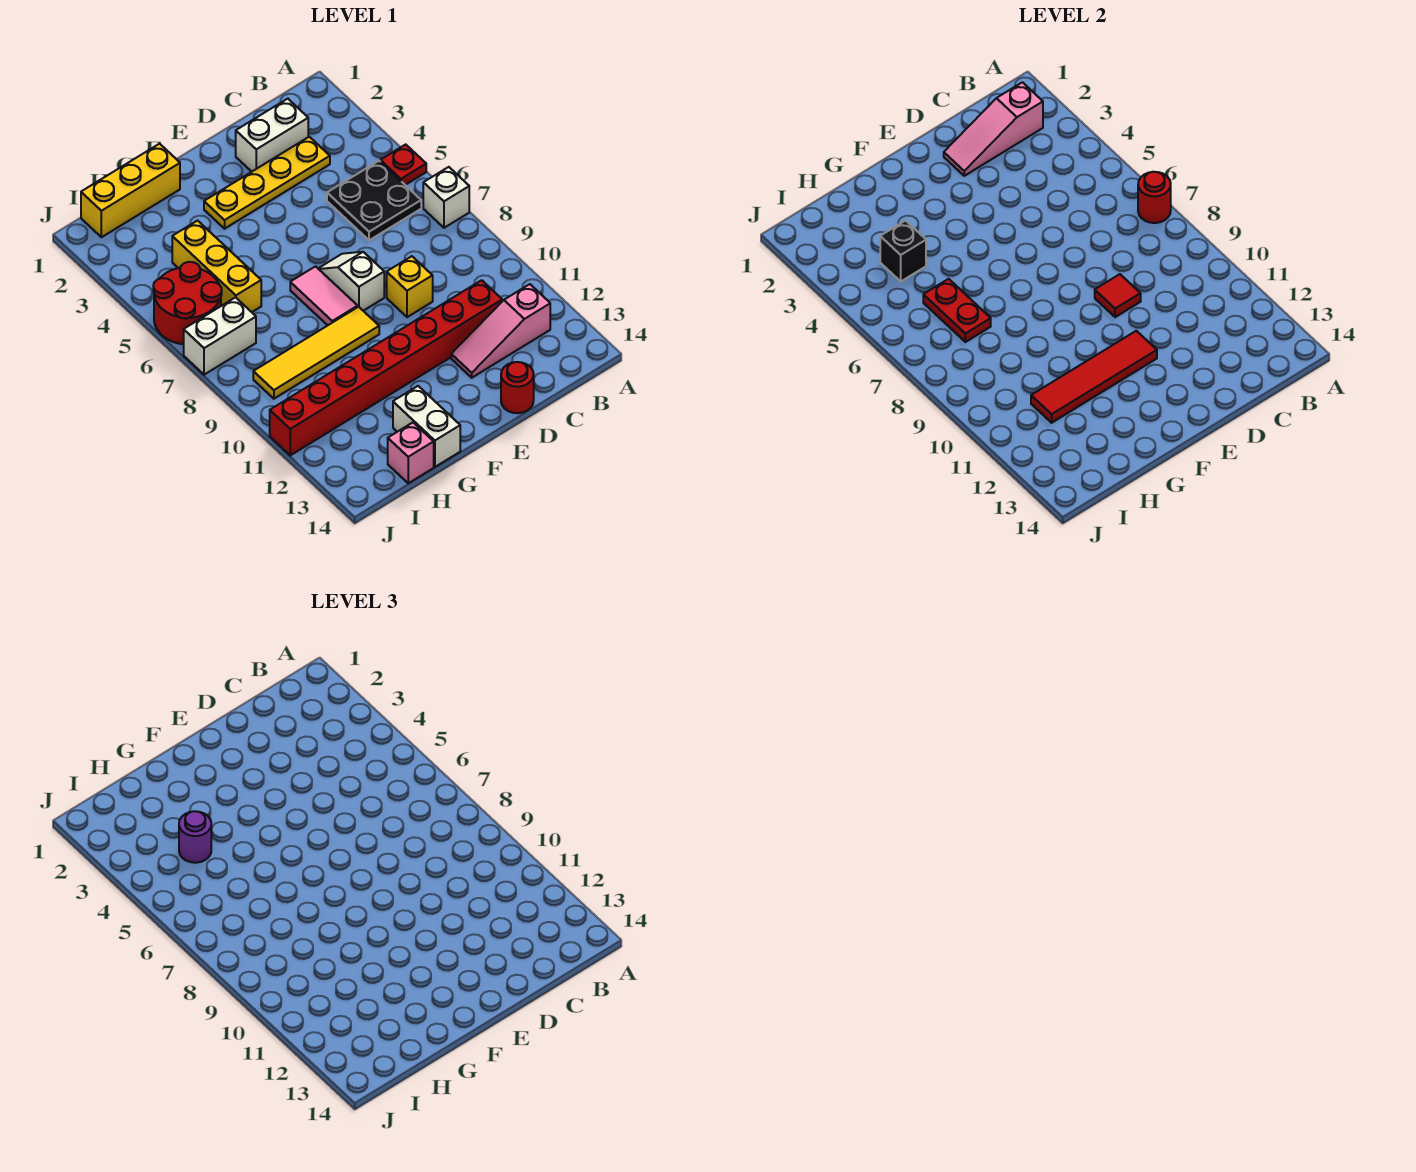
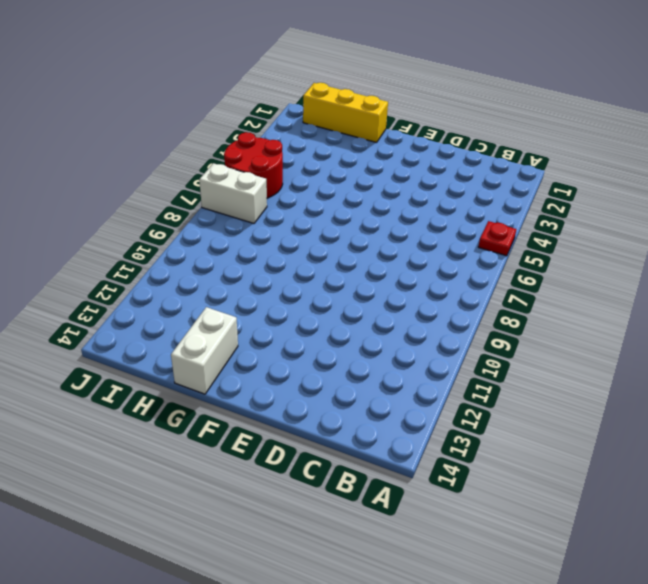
none -> white brick A7 level 1
none -> black plate B5:C6 level 1
none -> pink slope B12:D12 level 1 top B

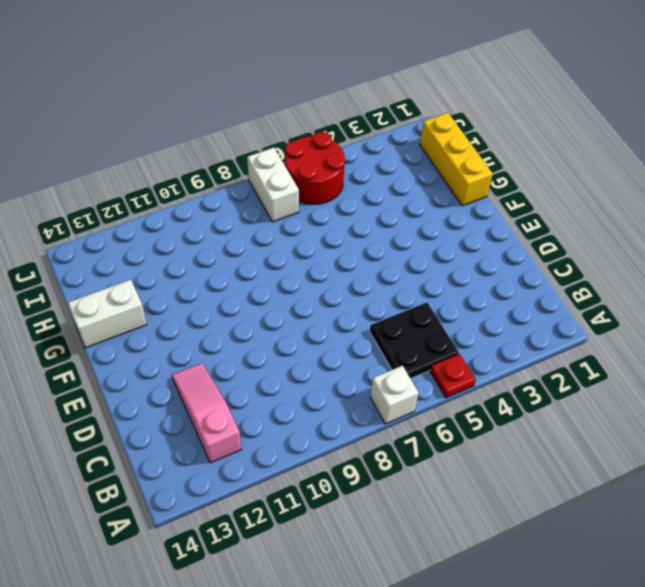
none -> white brick C2:D2 level 1
none -> yellow plate C3:F3 level 1
none -> red brick C11:J11 level 1

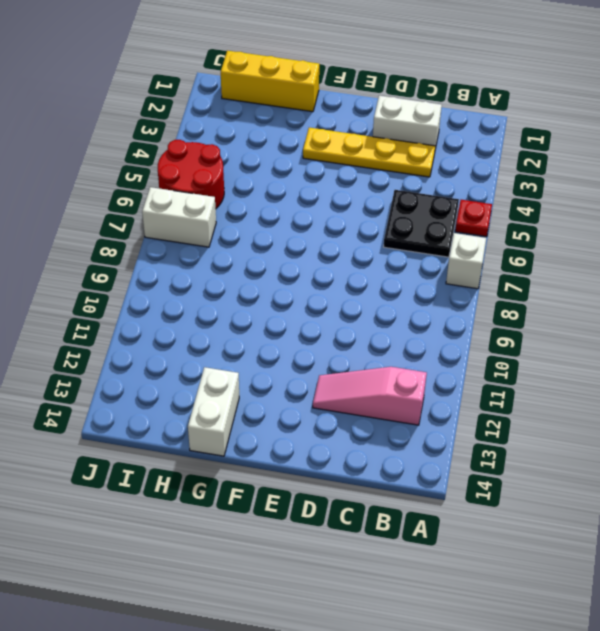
none -> red brick C11:J11 level 1
none -> yellow brick D9 level 1
none -> red round brick D14 level 1

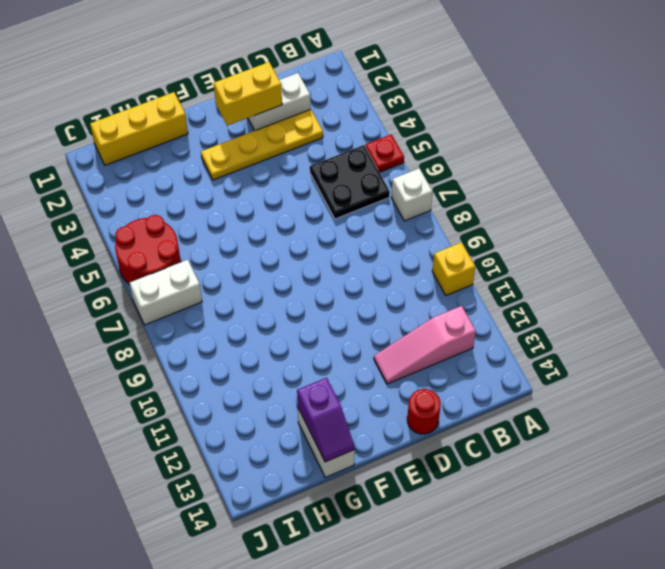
yellow brick A10 level 1 -> yellow brick D9 level 1
yellow brick D2:E2 level 2 -> pink slope B2:D2 level 2 top B
purple slope G13:G14 level 2 top 13 -> none
none -> red brick C11:J11 level 1
none -> white slope E7:E8 level 1 top 8
none -> pink tile F7:F8 level 1

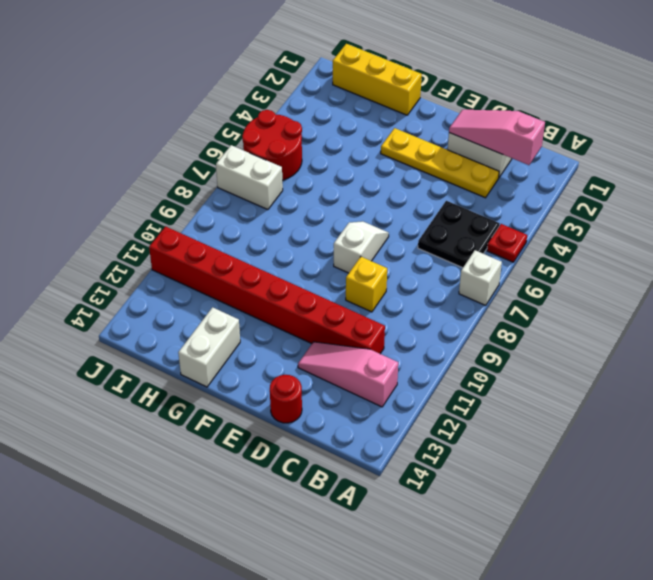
none -> pink tile F7:F8 level 1
none -> yellow tile F9:I9 level 1
none -> yellow brick H4:H6 level 1

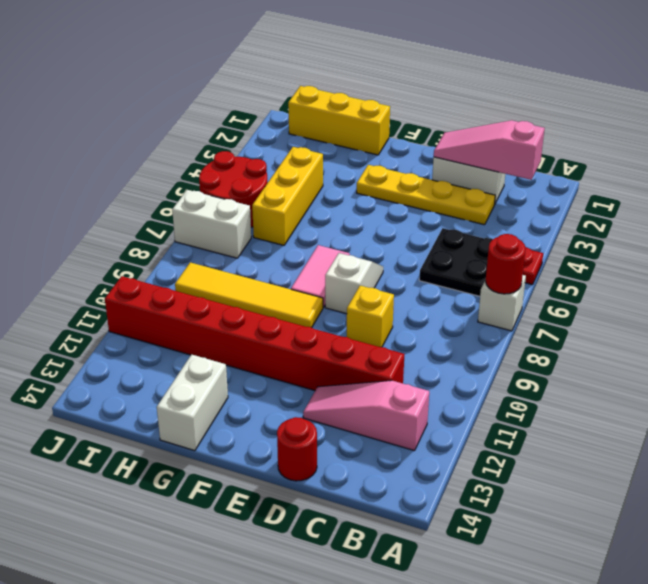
none -> pink brick H14 level 1
none -> red tile D9 level 2
none -> red tile E11:H11 level 2

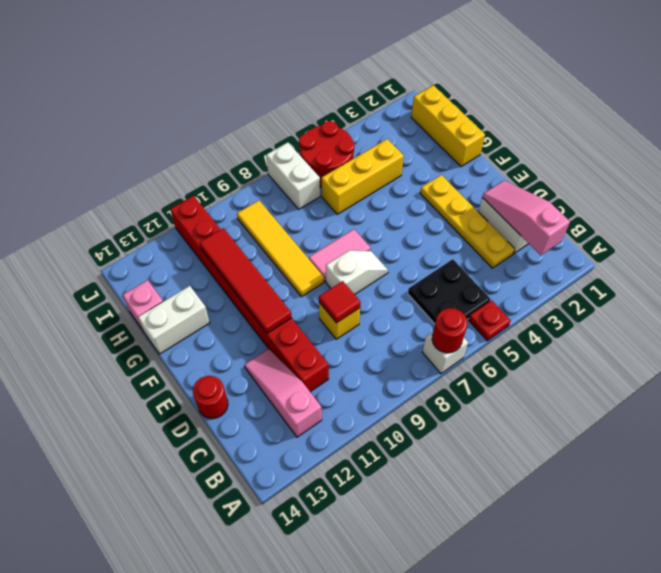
none -> black brick H4 level 2
none -> red plate H6:H7 level 2
none -> purple round brick H4 level 3

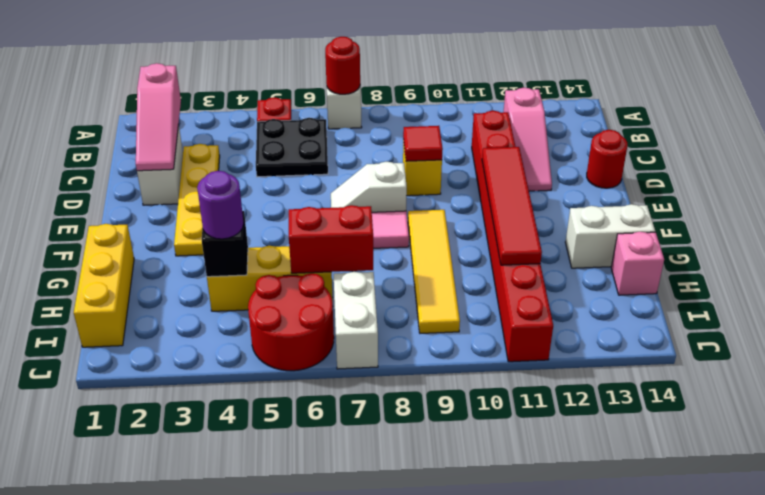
red brick H6:H7 level 2 -> red plate H6:H7 level 2

